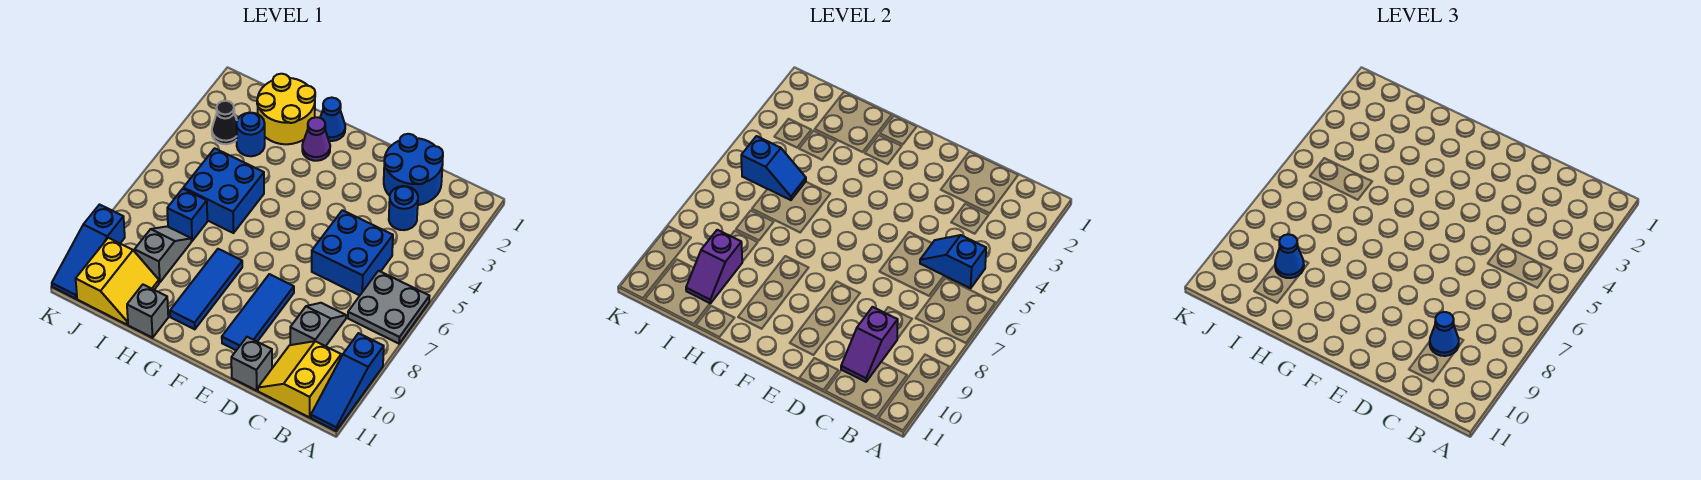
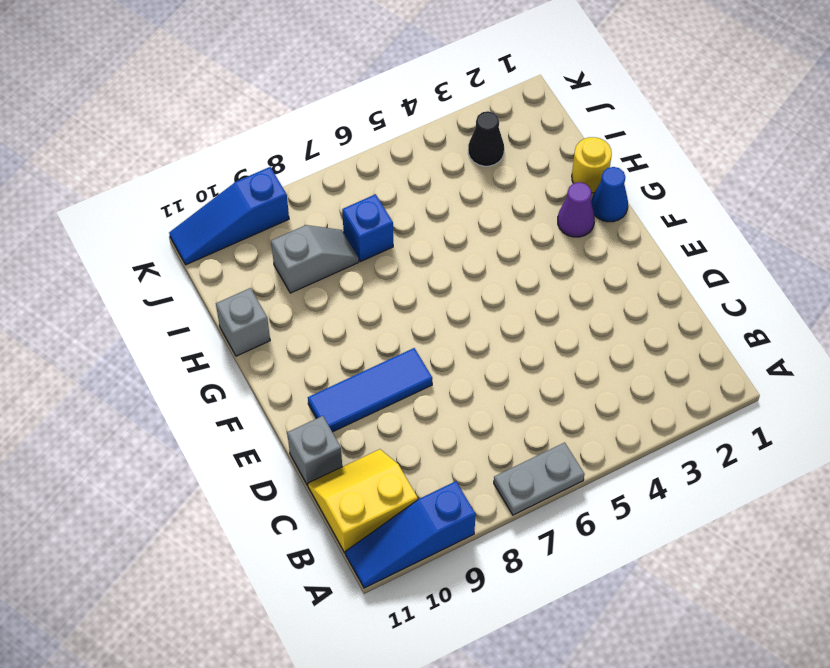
grey plate A6:A7 level 1 -> grey plate A6:B7 level 1
yellow round brick H1 level 1 -> yellow round brick H1:I2 level 1
none -> blue round brick C1:D2 level 1
none -> blue round brick C3 level 1
none -> blue brick C5:D6 level 1

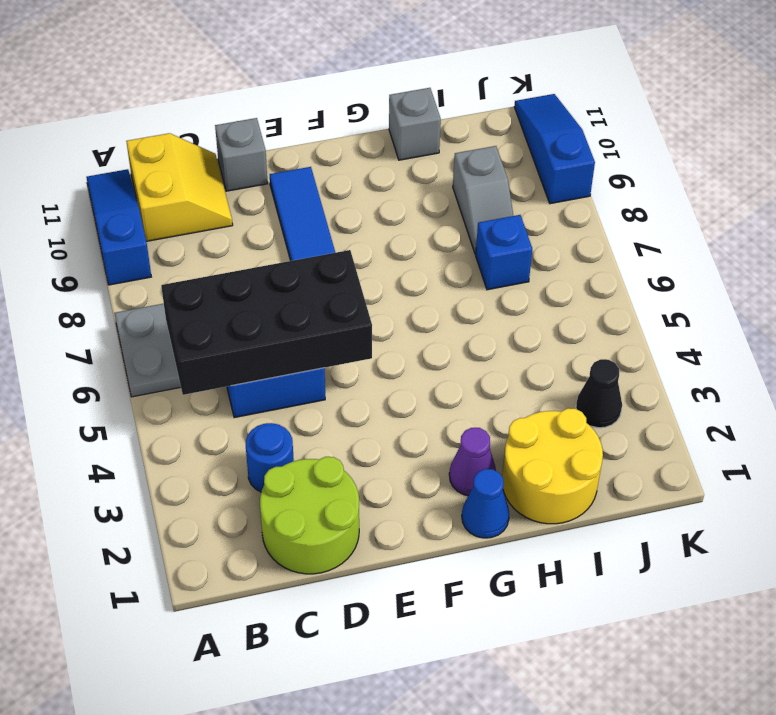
black brick B5:E6 level 2 -> blue slope B5:C5 level 2 top B
lime round brick C1:D2 level 1 -> blue round brick C1:D2 level 1
none -> grey slope C8:C9 level 1 top 9
none -> blue tile G8:G10 level 1
none -> blue brick H5:I6 level 1

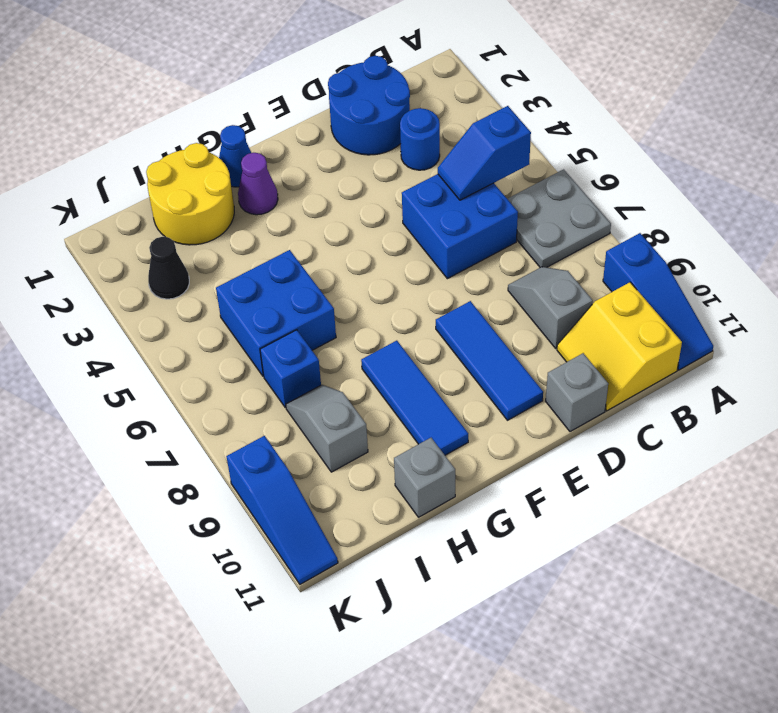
none -> blue round brick I3 level 1
none -> yellow slope I10:J11 level 1 top J
none -> purple slope C9:C10 level 2 top 9

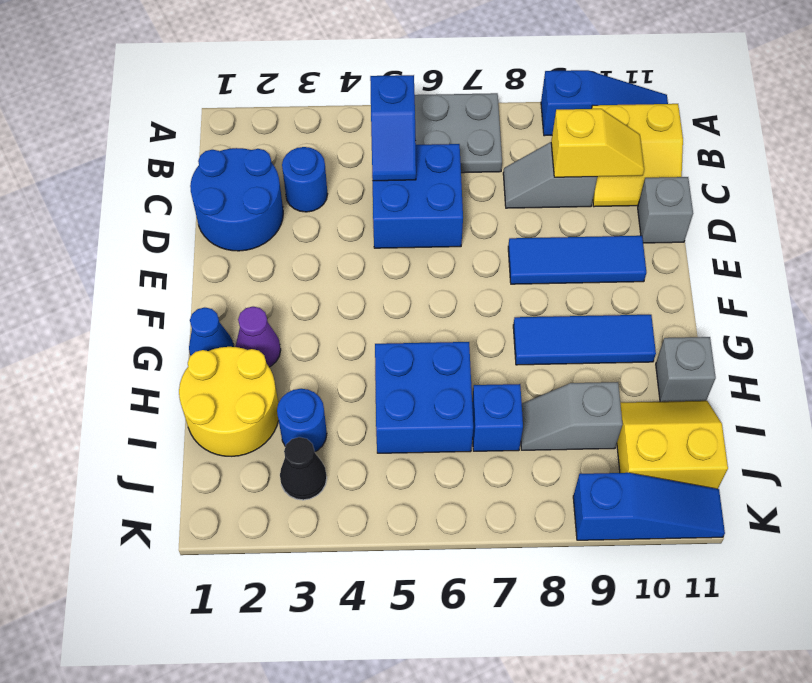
yellow slope C9:C10 level 2 top 9 -> purple slope C9:C10 level 2 top 9
none -> blue slope I5:J5 level 2 top J
none -> purple slope I9:I10 level 2 top 9
none -> blue cone C9 level 3

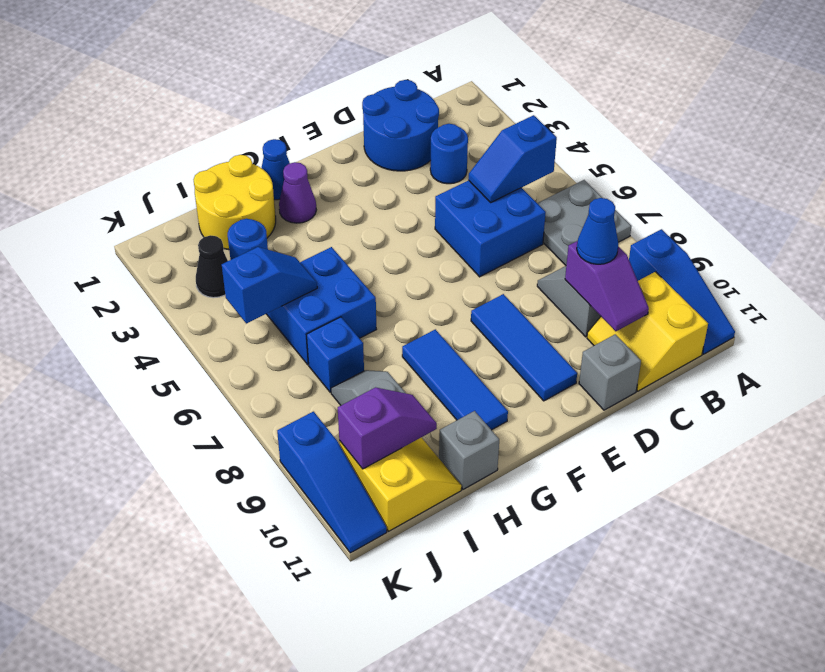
purple slope I10:J10 level 2 top J -> purple slope I9:I10 level 2 top 9
none -> blue cone I9 level 3

